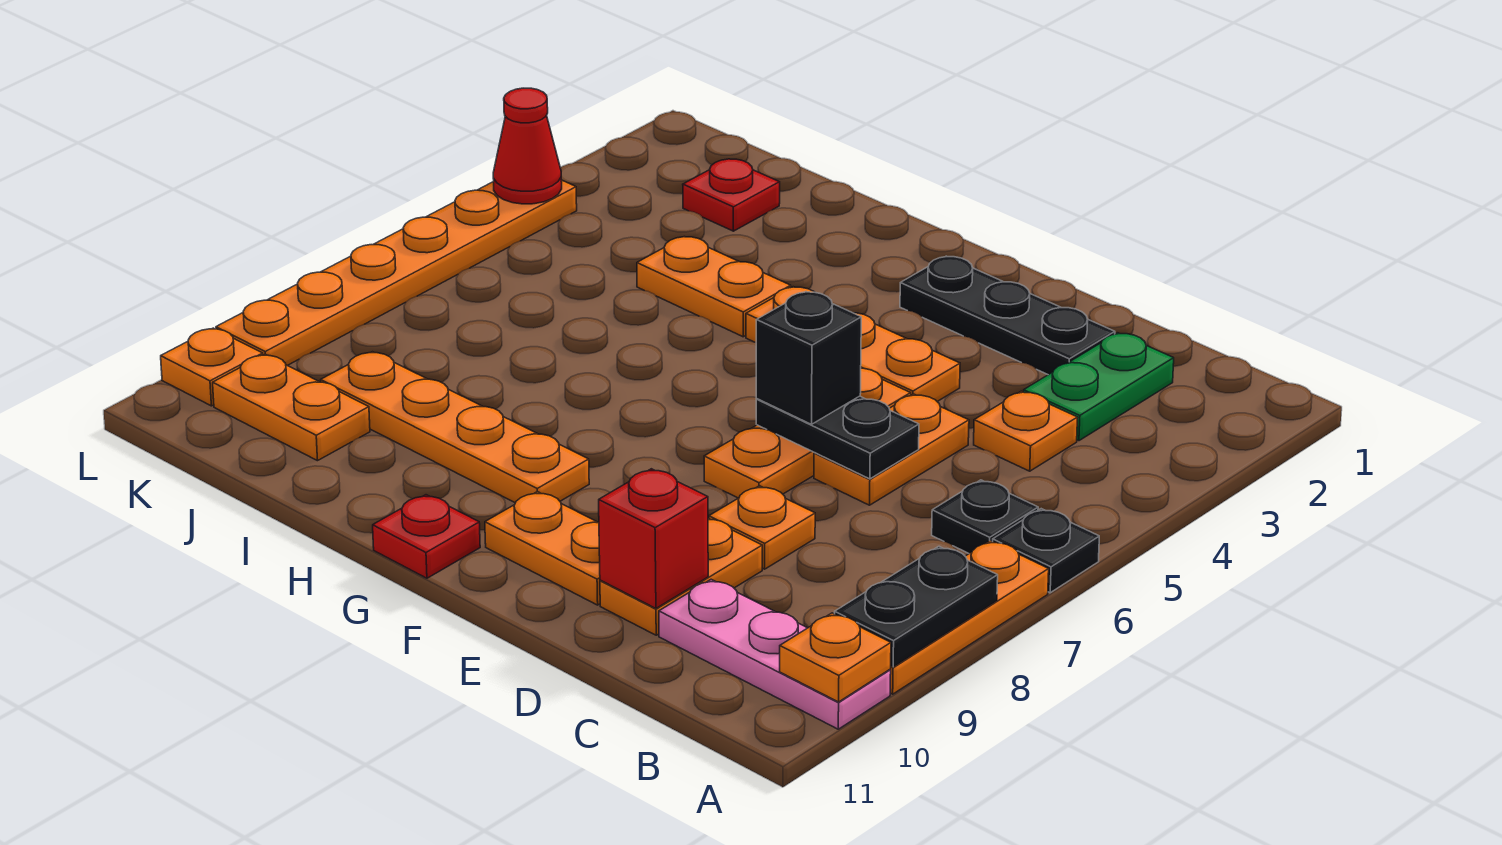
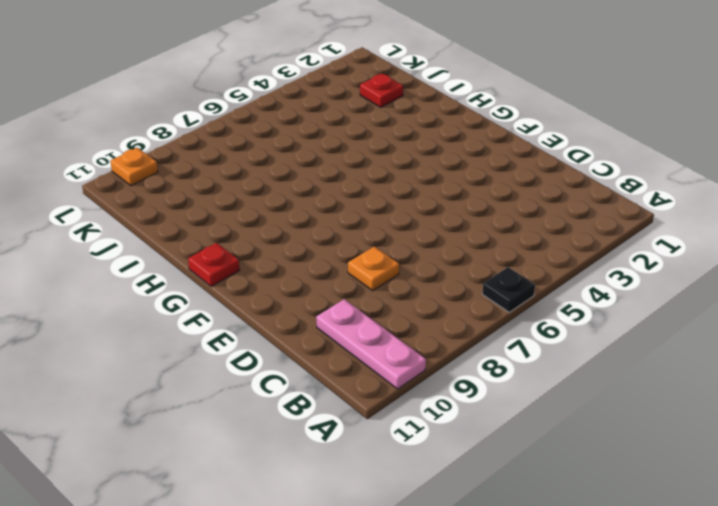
none -> orange plate A7:A9 level 1
none -> black plate B6 level 1
none -> green plate C2:C3 level 1

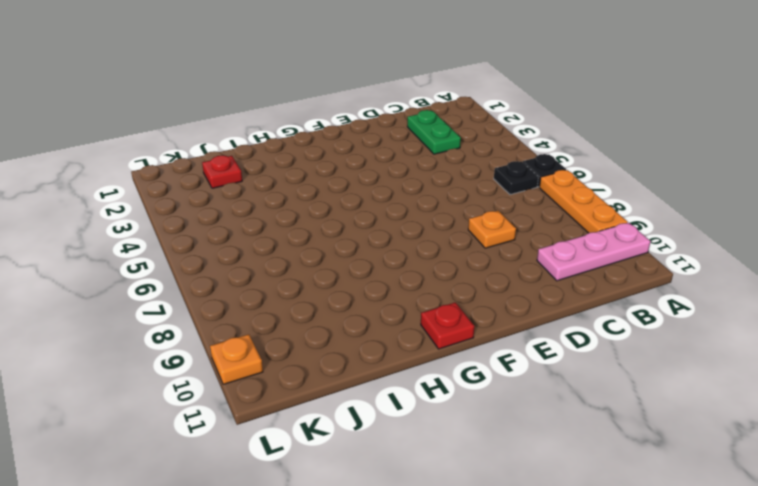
none -> orange plate C4 level 1
none -> black plate D2:F2 level 1
none -> orange plate D5:D6 level 1

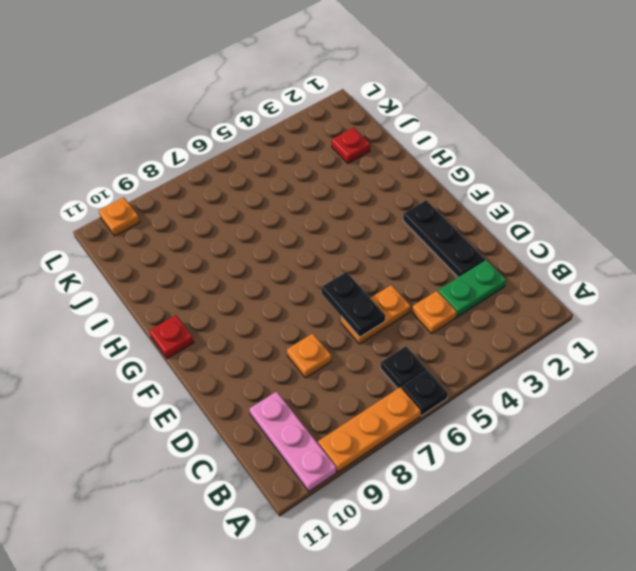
none -> orange plate D9:D10 level 1
none -> orange plate E4:G4 level 1
none -> orange plate E5:E7 level 1

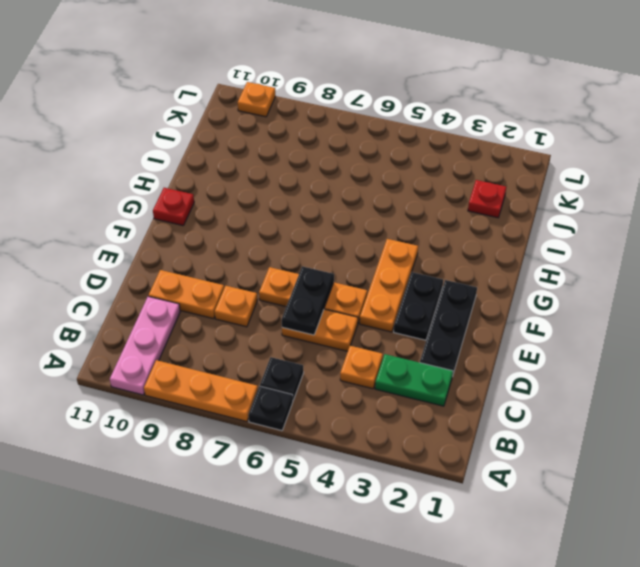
black plate E3:F3 level 1 -> black plate A8:A9 level 2
none -> orange plate E10:F10 level 1
none -> orange plate G9:J9 level 1
none -> orange plate H4:I4 level 1

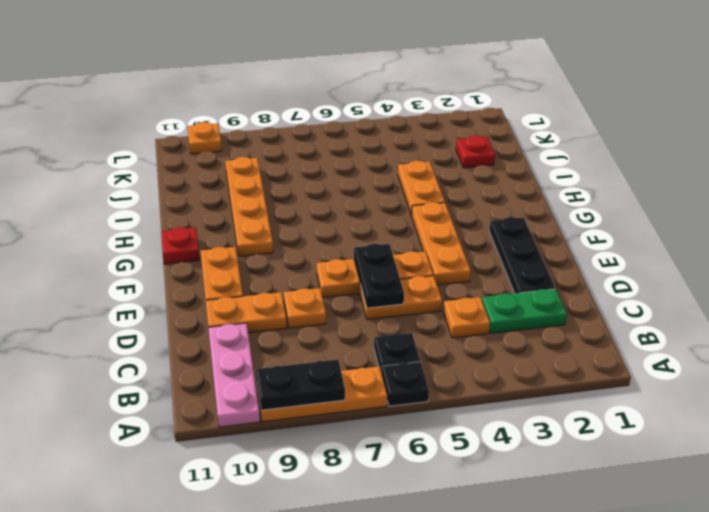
none -> orange plate J10:K10 level 1
none -> orange plate L4:L9 level 1
none -> orange plate A10 level 2

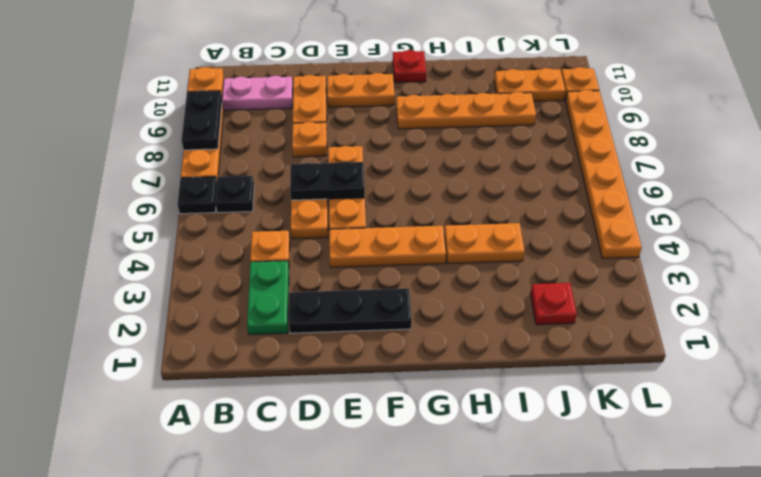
none -> red brick D10 level 2
none -> red cone L4 level 2
none -> black brick E6 level 3

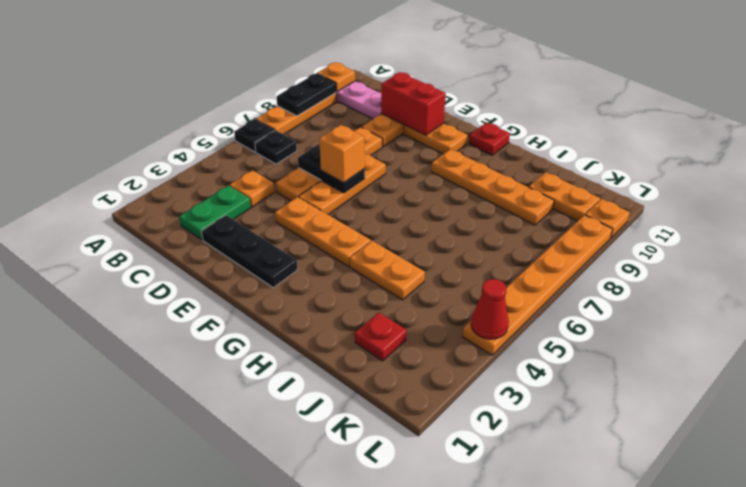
red brick D10:E10 level 2 -> red brick D10 level 2
orange brick E6 level 3 -> black brick E6 level 3

